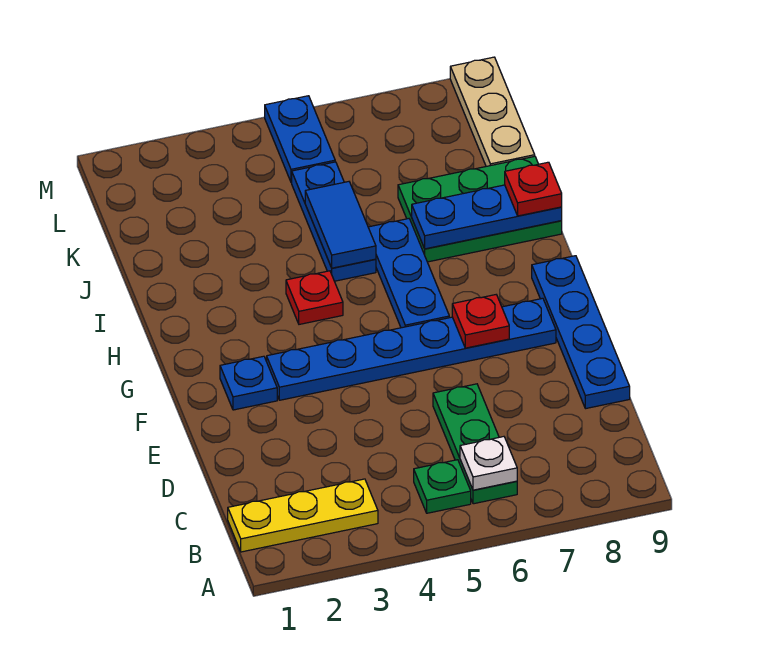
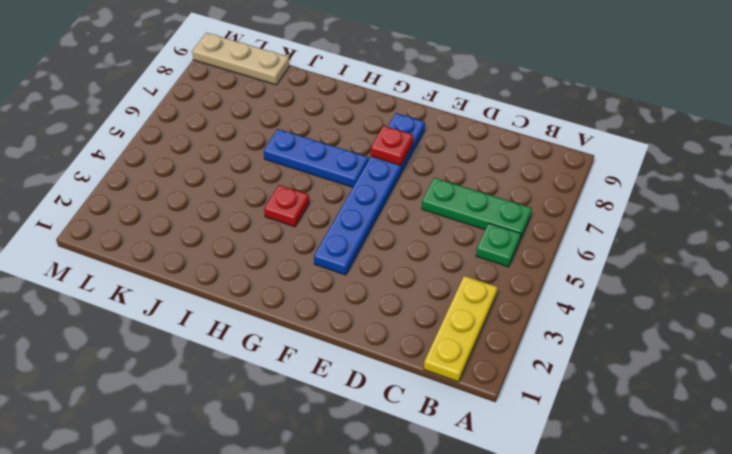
none -> blue plate D9:G9 level 1
none -> blue plate F2 level 1
none -> blue plate I5:K5 level 1

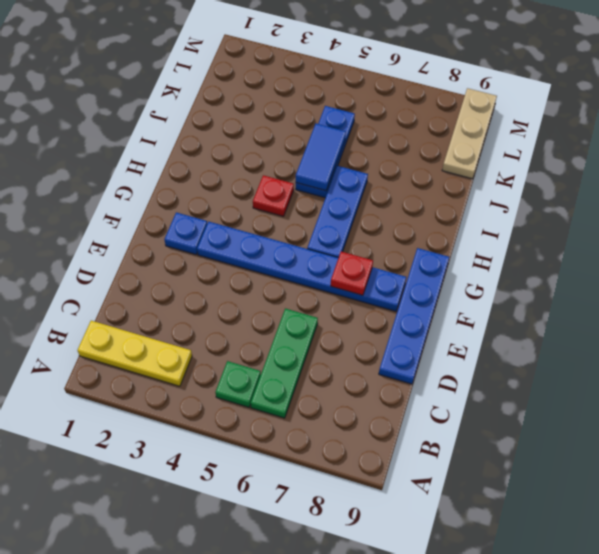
none -> green plate I7:J9 level 1
none -> blue plate L5:M5 level 1
none -> white plate B6 level 2

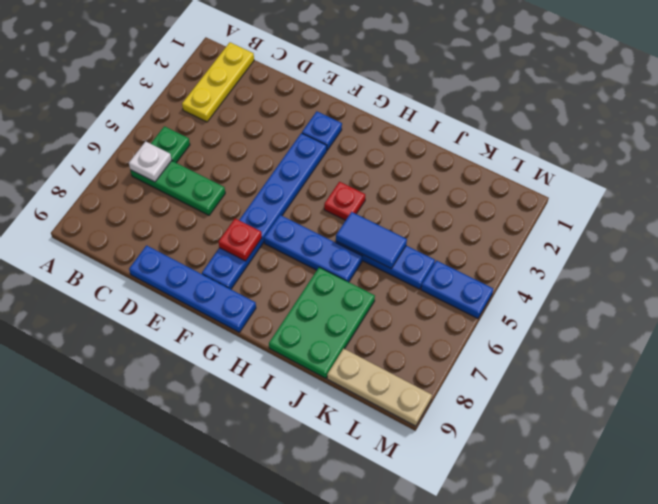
none -> blue plate I7:I9 level 2
none -> red plate I9 level 3

